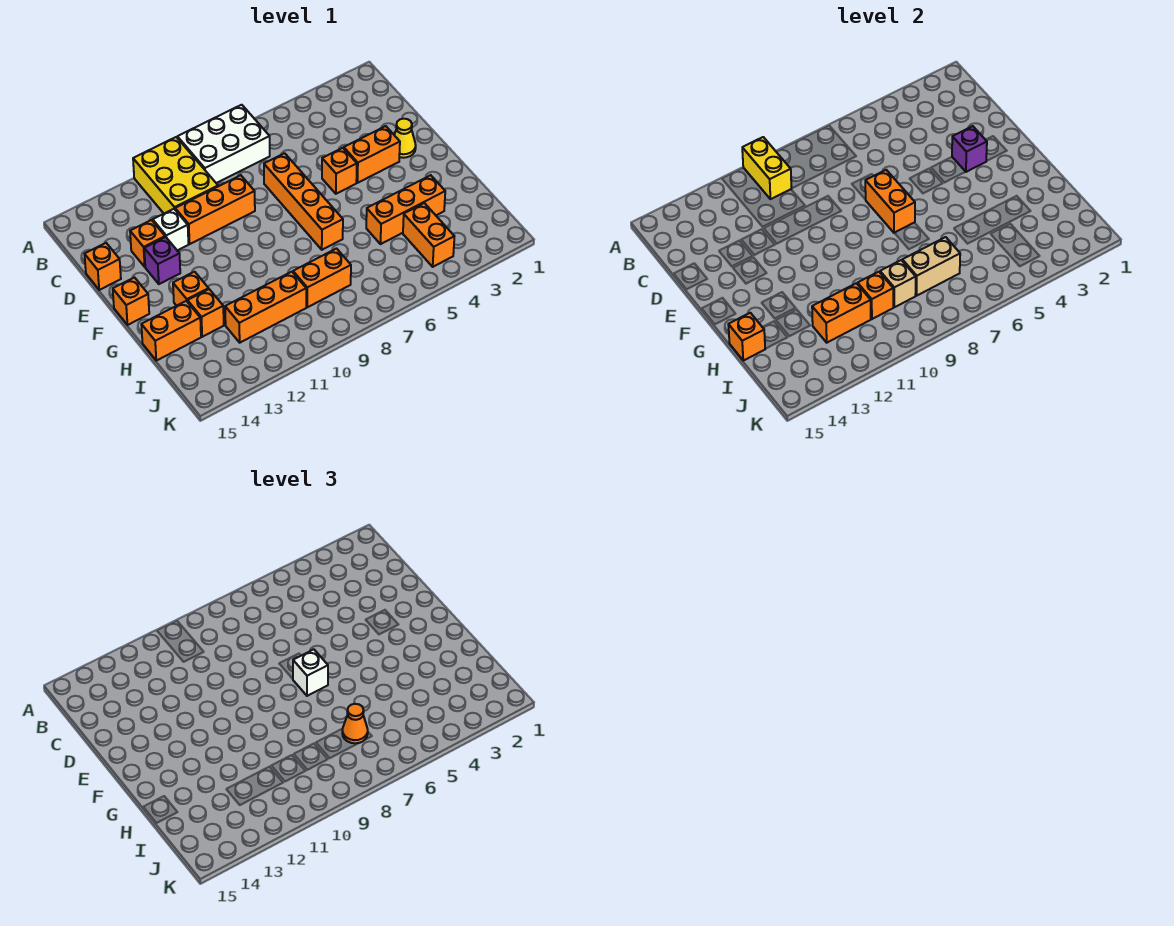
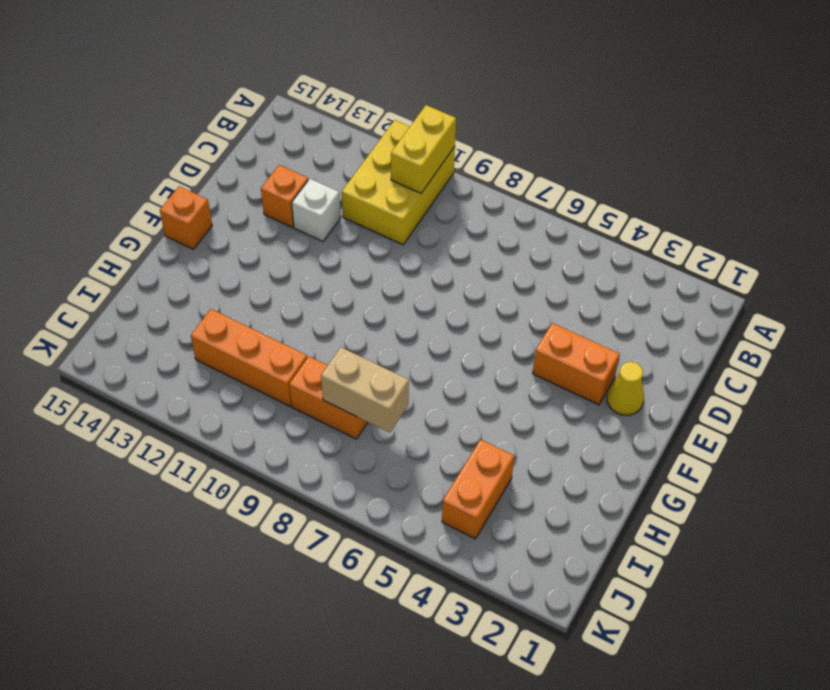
none -> white brick A7:B9 level 1
none -> orange brick D7:G7 level 1
none -> orange brick D9:D11 level 1

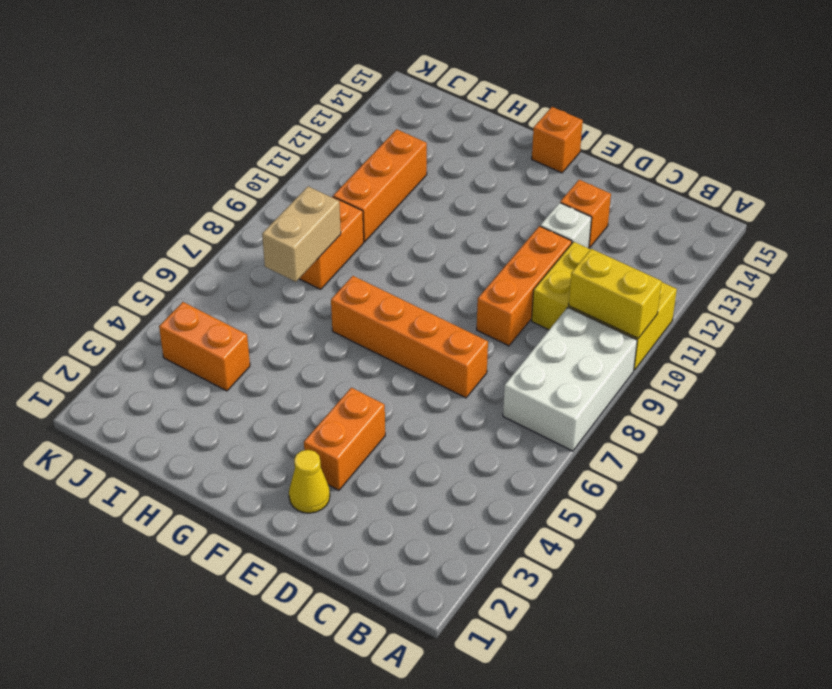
none -> orange brick D15 level 1
none -> orange brick E5 level 1
none -> purple brick E13 level 1

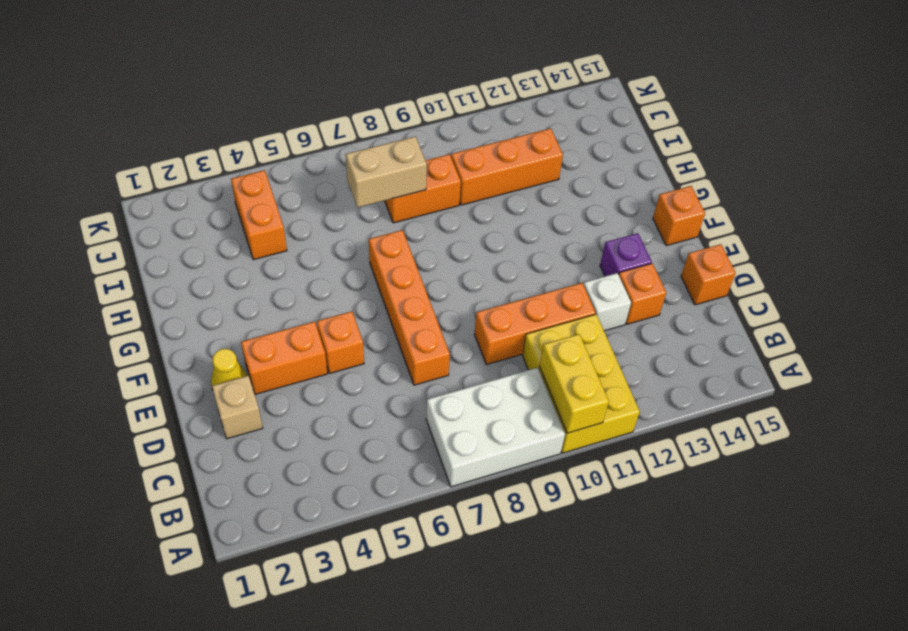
tan brick D2 level 1 -> tan brick I9 level 2
none -> orange brick G13 level 1
none -> orange brick H3:H5 level 1
none -> orange brick H13 level 1

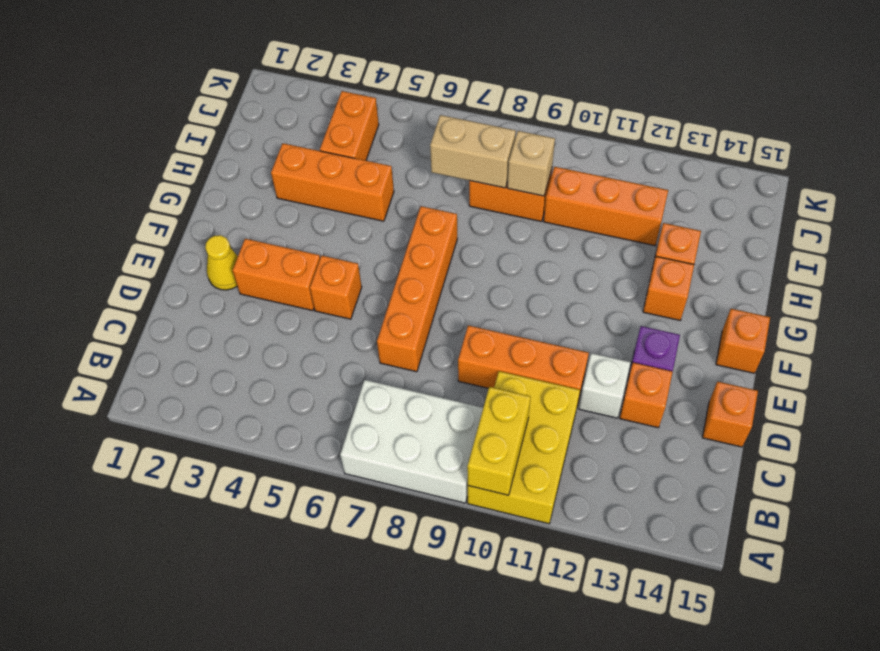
none -> orange brick H14:H15 level 1
none -> purple brick E3 level 2
none -> orange brick E7:F7 level 2

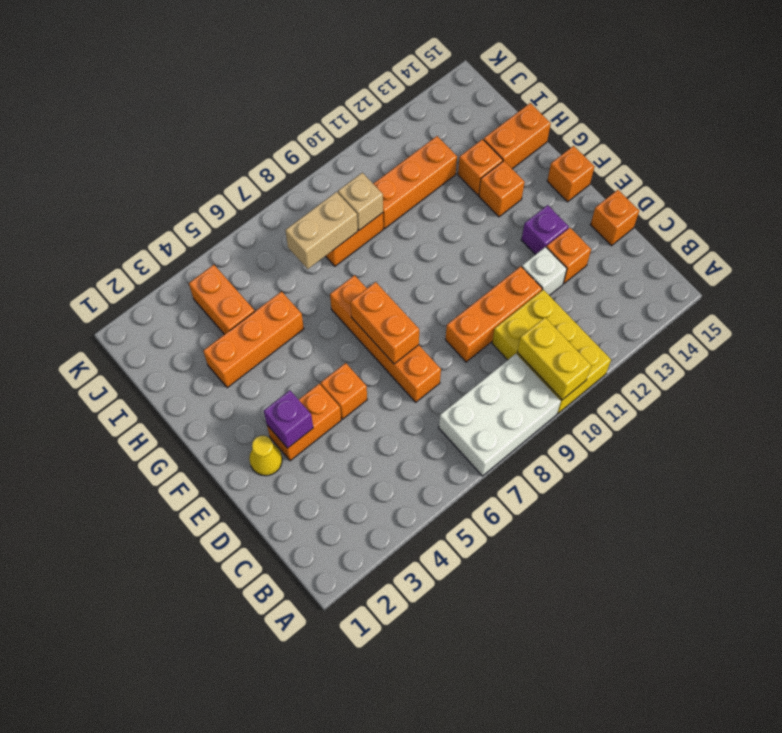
none -> orange brick H15 level 2
none -> orange brick I10 level 2
none -> orange brick I11:I12 level 2

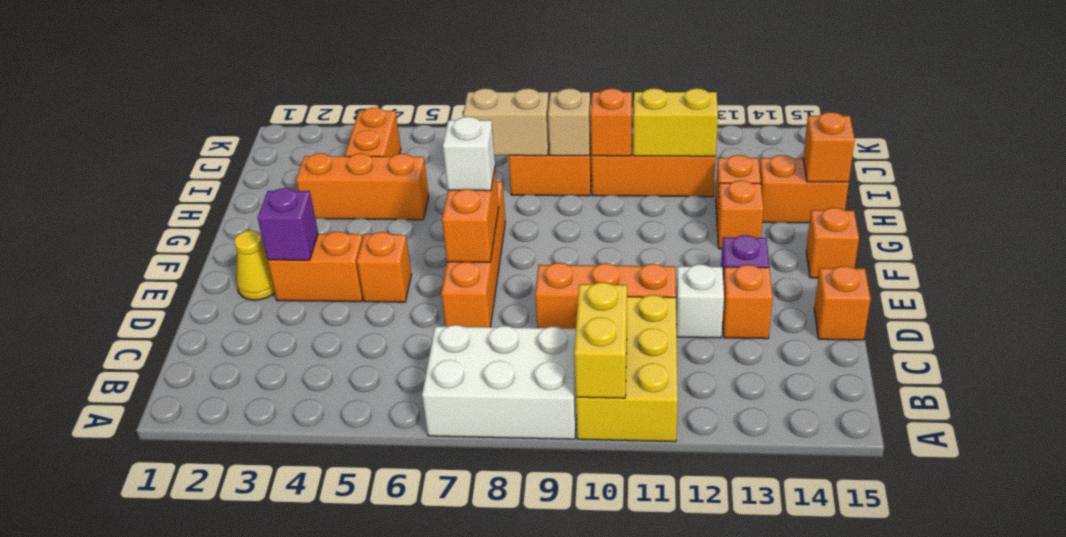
yellow brick I11:I12 level 2 -> orange brick I11:I12 level 2
none -> orange cone I7 level 3

